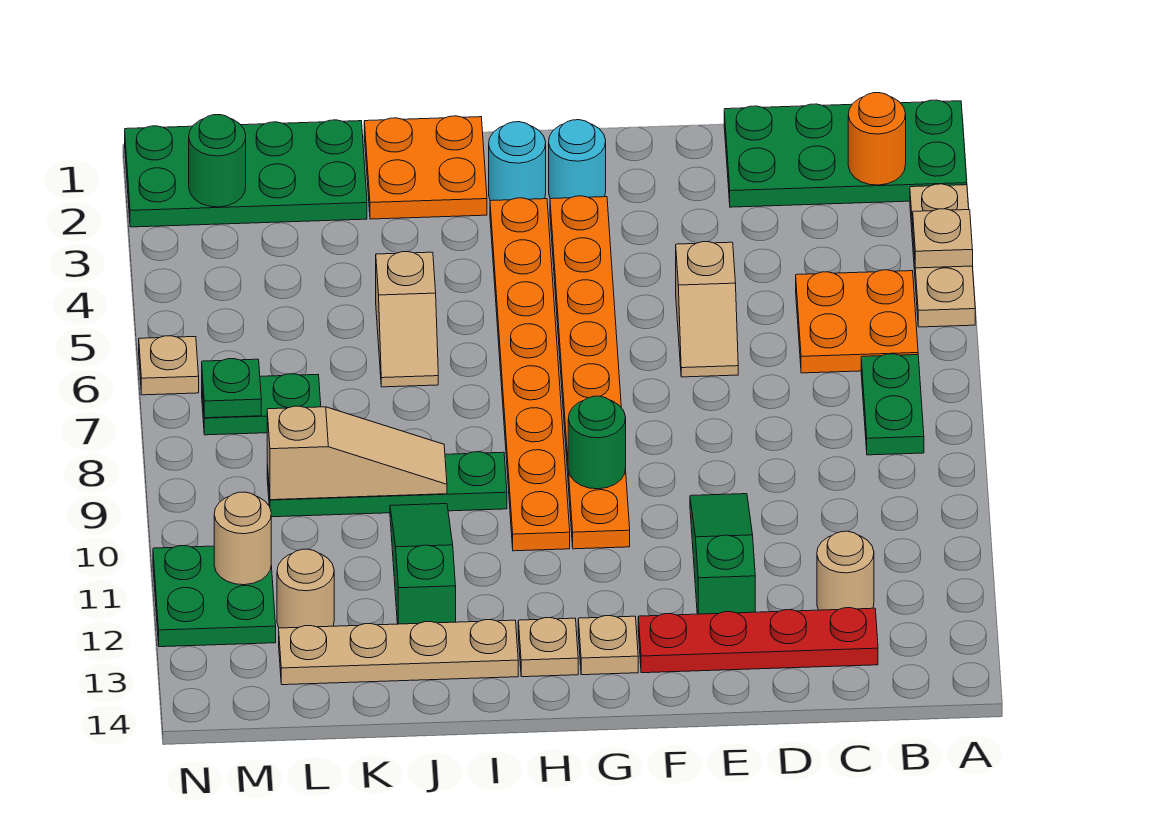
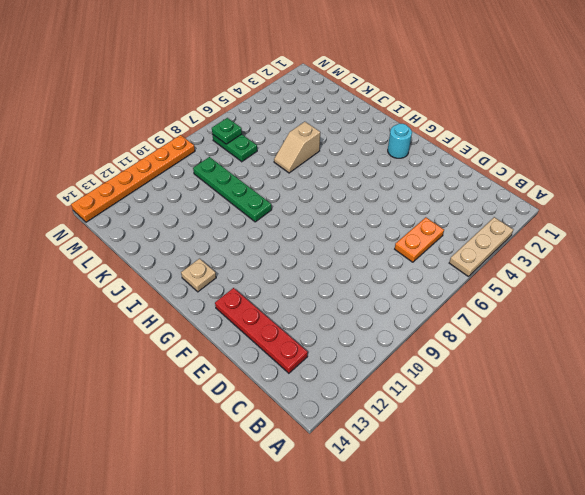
orange plate C5:C6 level 1 -> orange plate B5:C6 level 1
orange plate N9:N14 level 1 -> green plate M11:N12 level 1
none -> green plate A1:D2 level 1
none -> green plate B7:B8 level 1
none -> tan round brick C12 level 1
none -> tan slope E5:E6 level 1 top 5

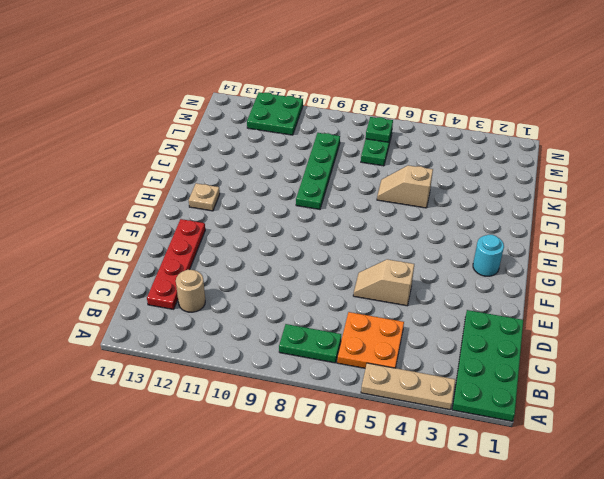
none -> green slope E10:E12 level 1 top 12
none -> orange plate G3:G10 level 1
none -> tan plate G13 level 1
none -> cyan round brick H2 level 1

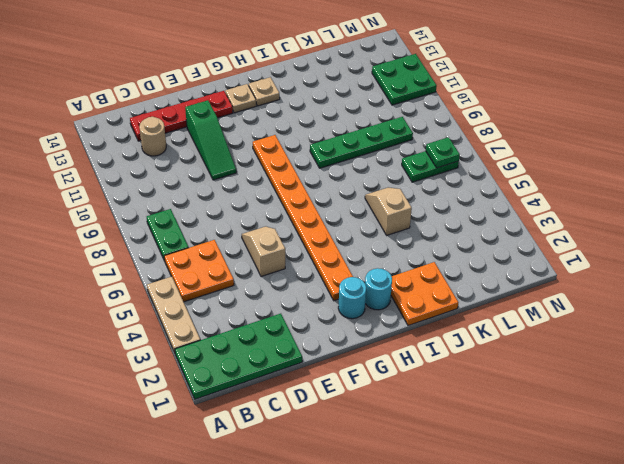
none -> orange plate H3:H10 level 1
none -> tan plate I13:L13 level 1
none -> green slope J10:J12 level 1 top 12
none -> green plate K1:N2 level 1

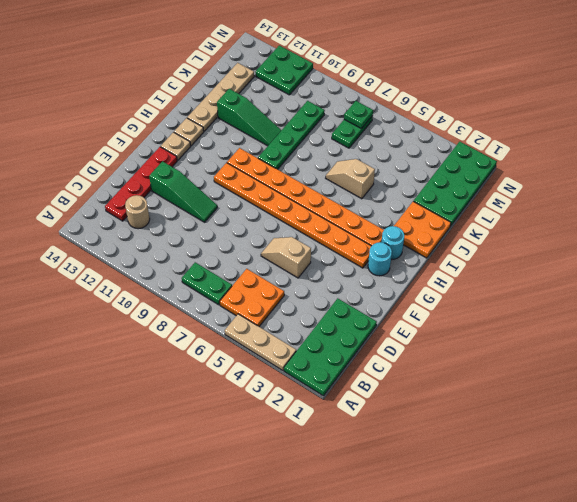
none -> tan round brick L12 level 1
none -> tan plate N6 level 1
none -> tan plate A4 level 2
none -> orange round brick B2 level 2

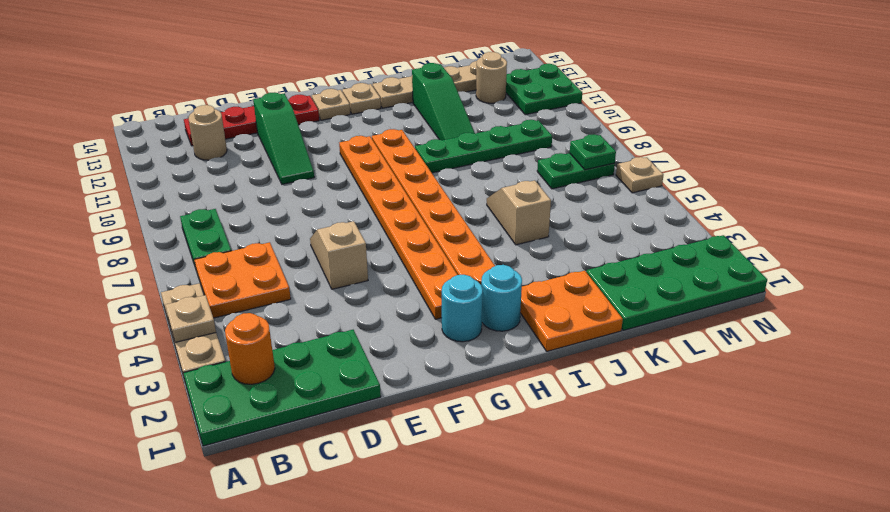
none -> green round brick G9 level 2
none -> tan slope J9:L9 level 2 top L
none -> green round brick M2 level 2
none -> tan round brick M11 level 2

